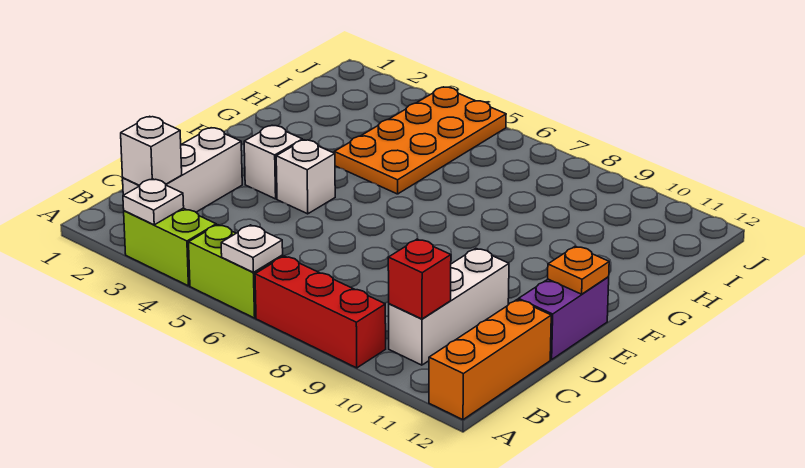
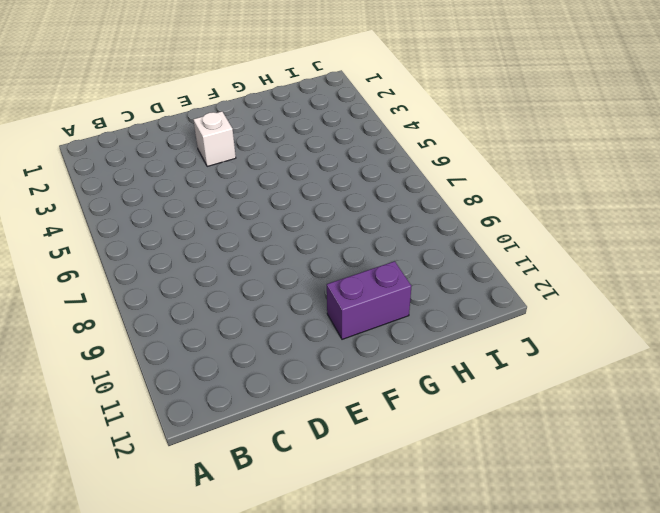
purple brick F11:G11 level 1 -> purple brick D12:E12 level 1
none -> lime brick A3:A4 level 1
none -> lime brick A5:A6 level 1
none -> red brick A7:A9 level 1

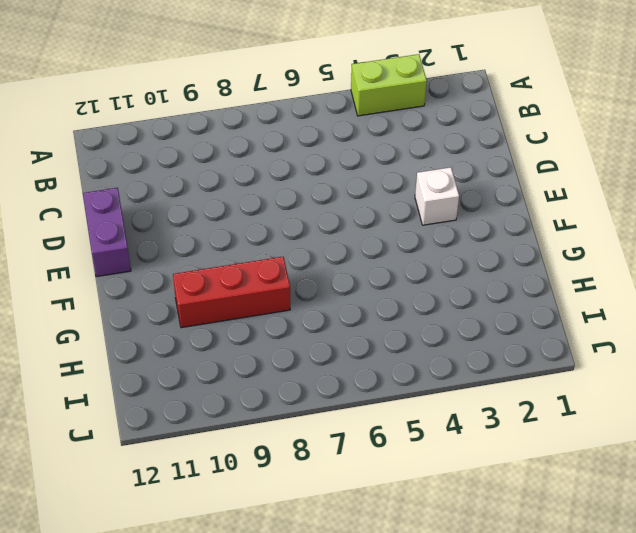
red brick G8:G10 level 1 -> red brick A7:A9 level 1
none -> lime brick A5:A6 level 1
none -> orange brick A12:C12 level 1
none -> white brick B2:D2 level 1

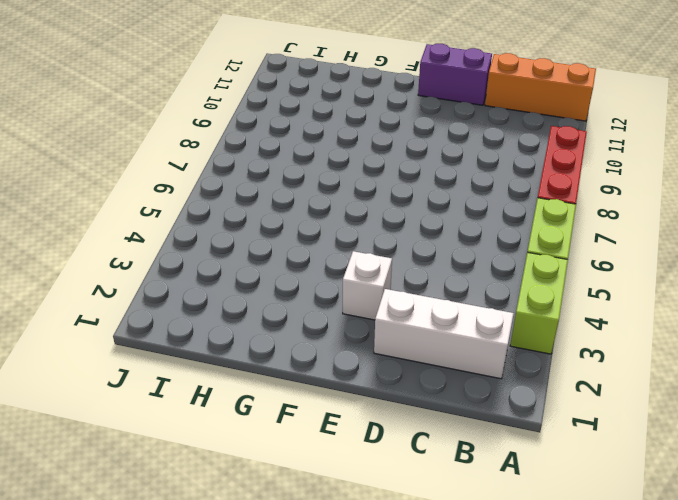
none -> white brick B10:D10 level 1
none -> white brick E4 level 1
none -> orange plate G4:J5 level 1

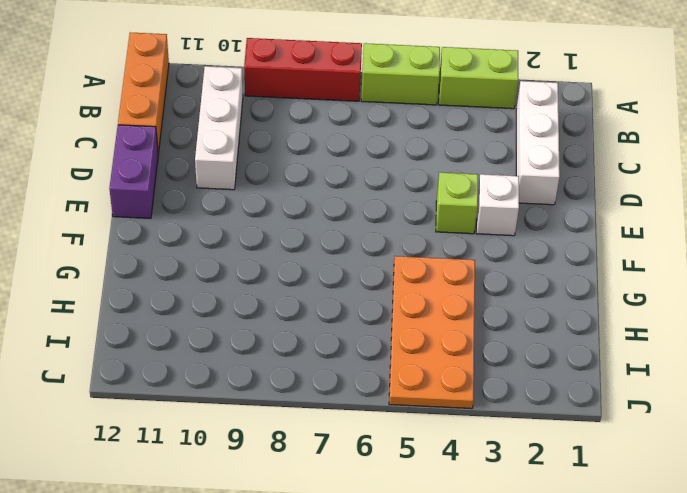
lime brick E4 level 1 -> white brick E4 level 1
none -> white plate A3 level 2
none -> white plate A6 level 2
none -> white brick B2 level 2

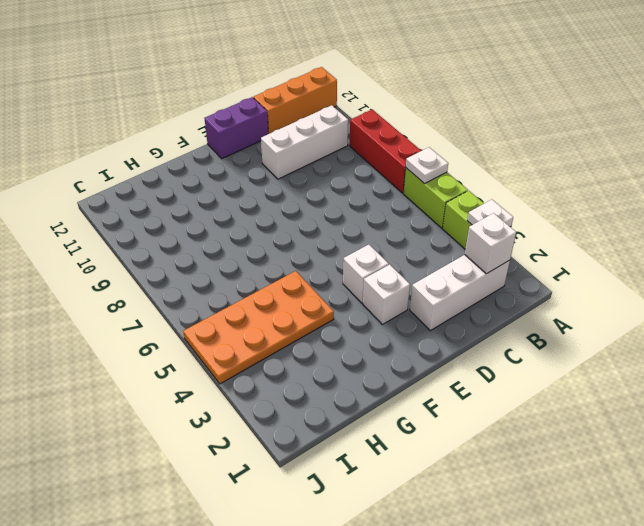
none -> red brick B10 level 2
none -> orange plate E12 level 2

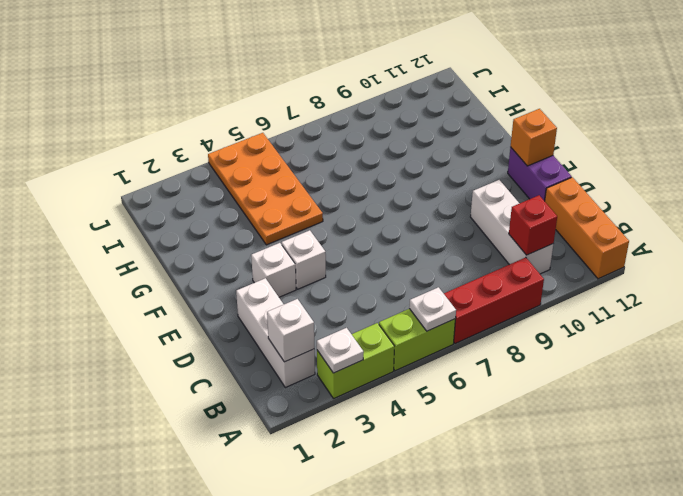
orange brick E12 level 2 -> orange plate E12 level 2

